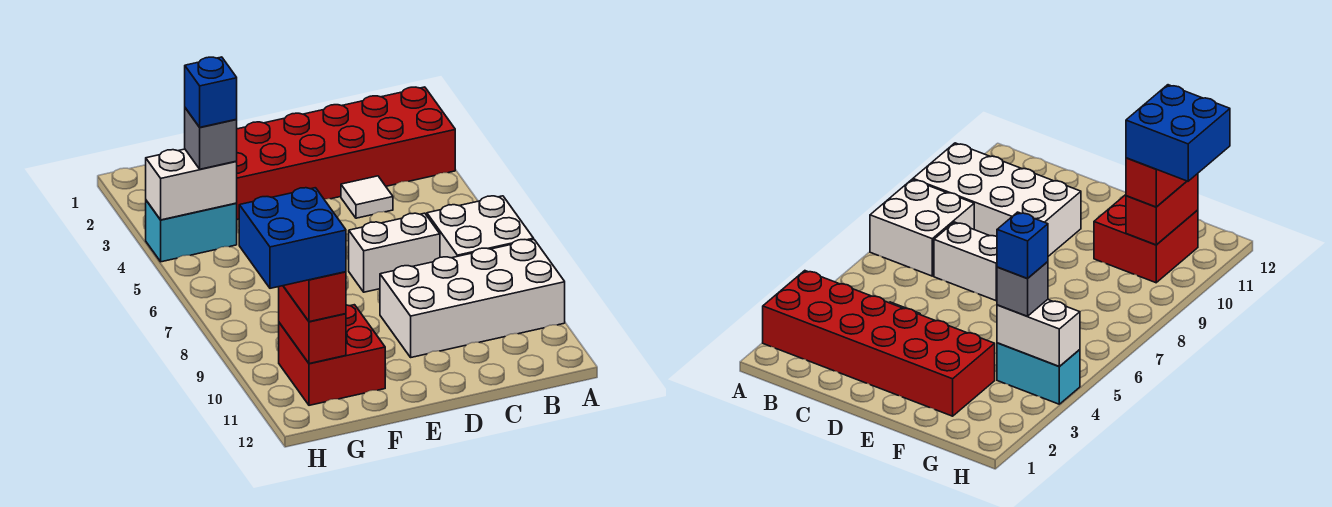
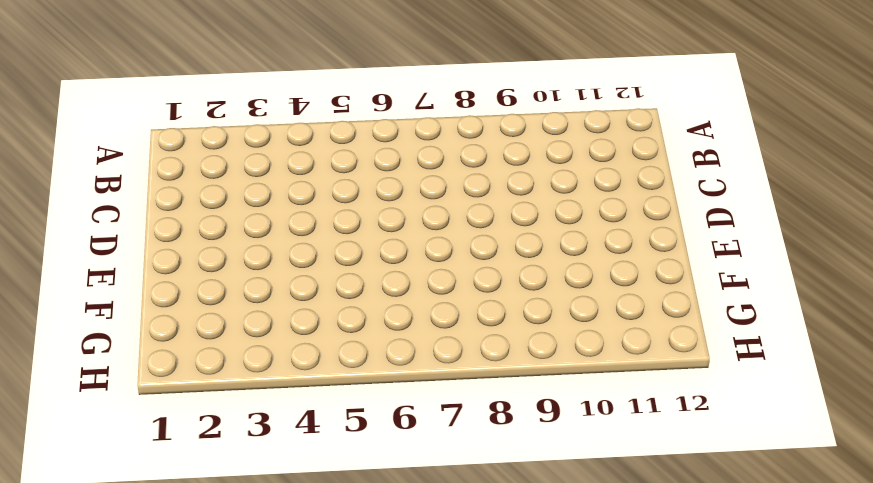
none -> red brick A2:F3 level 1
none -> white brick A7:B8 level 1
none -> white brick A9:D10 level 1

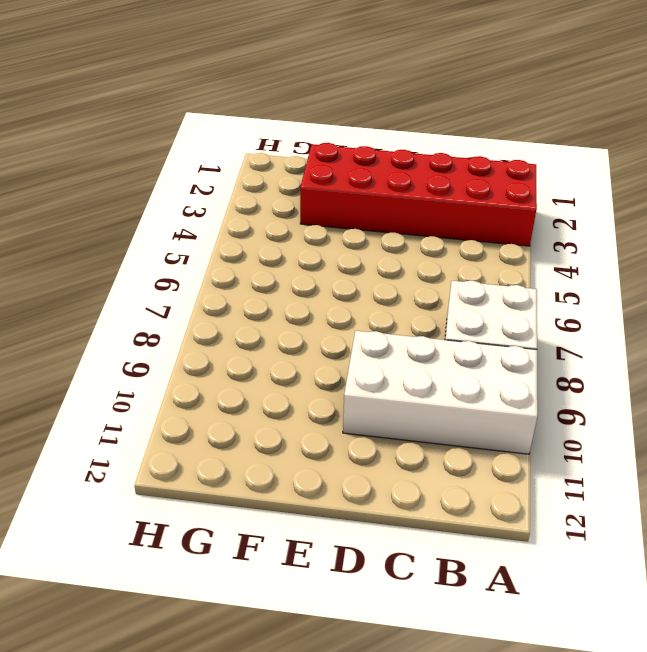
none -> white tile C4 level 1
none -> white brick C7:D7 level 1
none -> red brick F10:G11 level 1

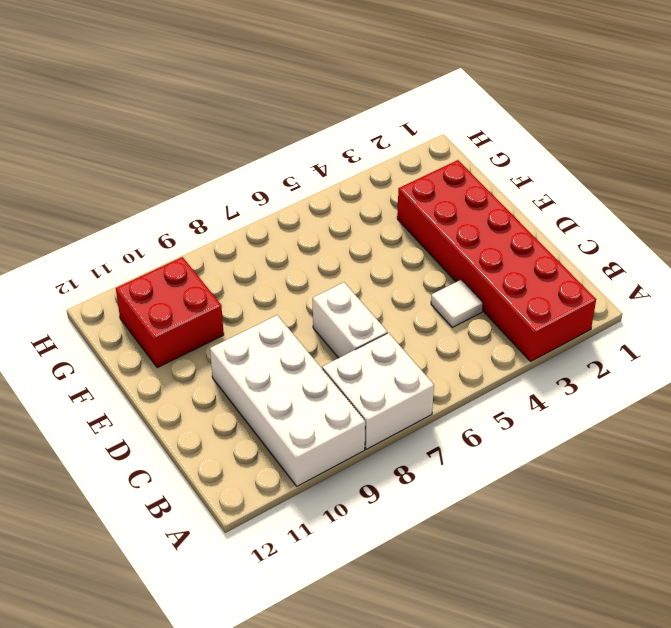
none -> cyan brick G4:H4 level 1
none -> white brick G4:H4 level 2
none -> red brick G10:G11 level 2

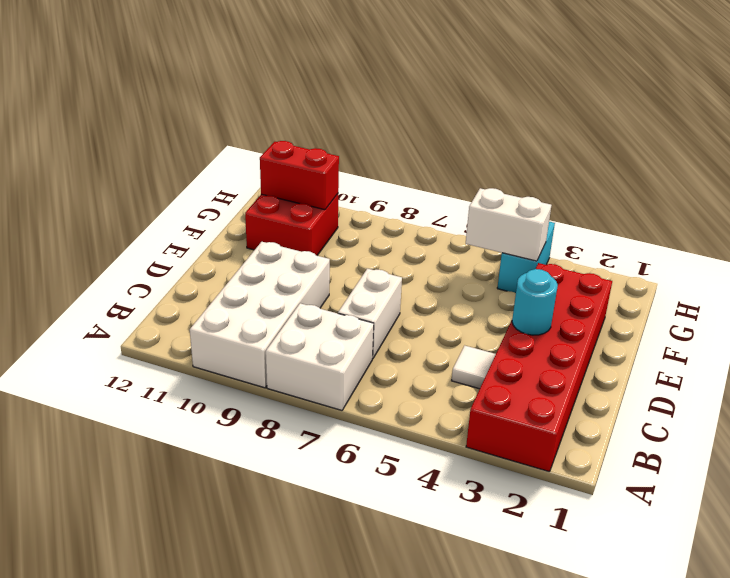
cyan round brick D3 level 2 -> none
white brick G4:G5 level 2 -> white brick G4:H4 level 2
none -> grey brick G4 level 3
none -> red brick G10:G11 level 3
none -> blue brick G4 level 4

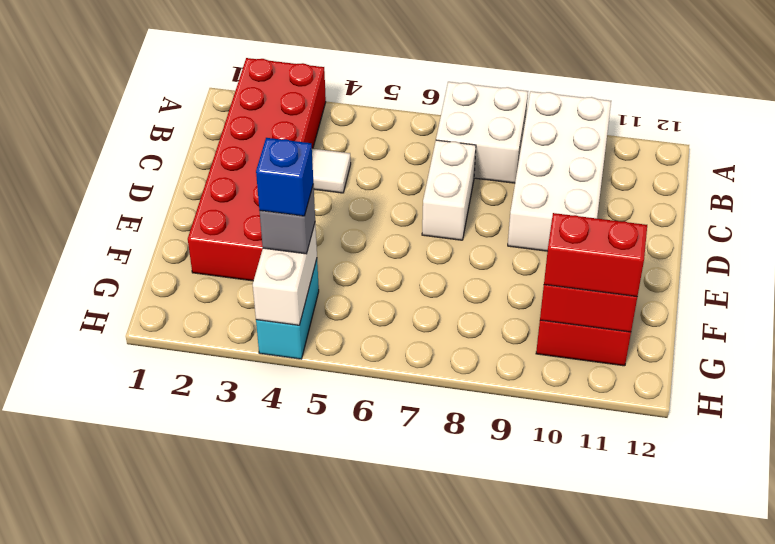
none -> blue brick G10:H11 level 4

